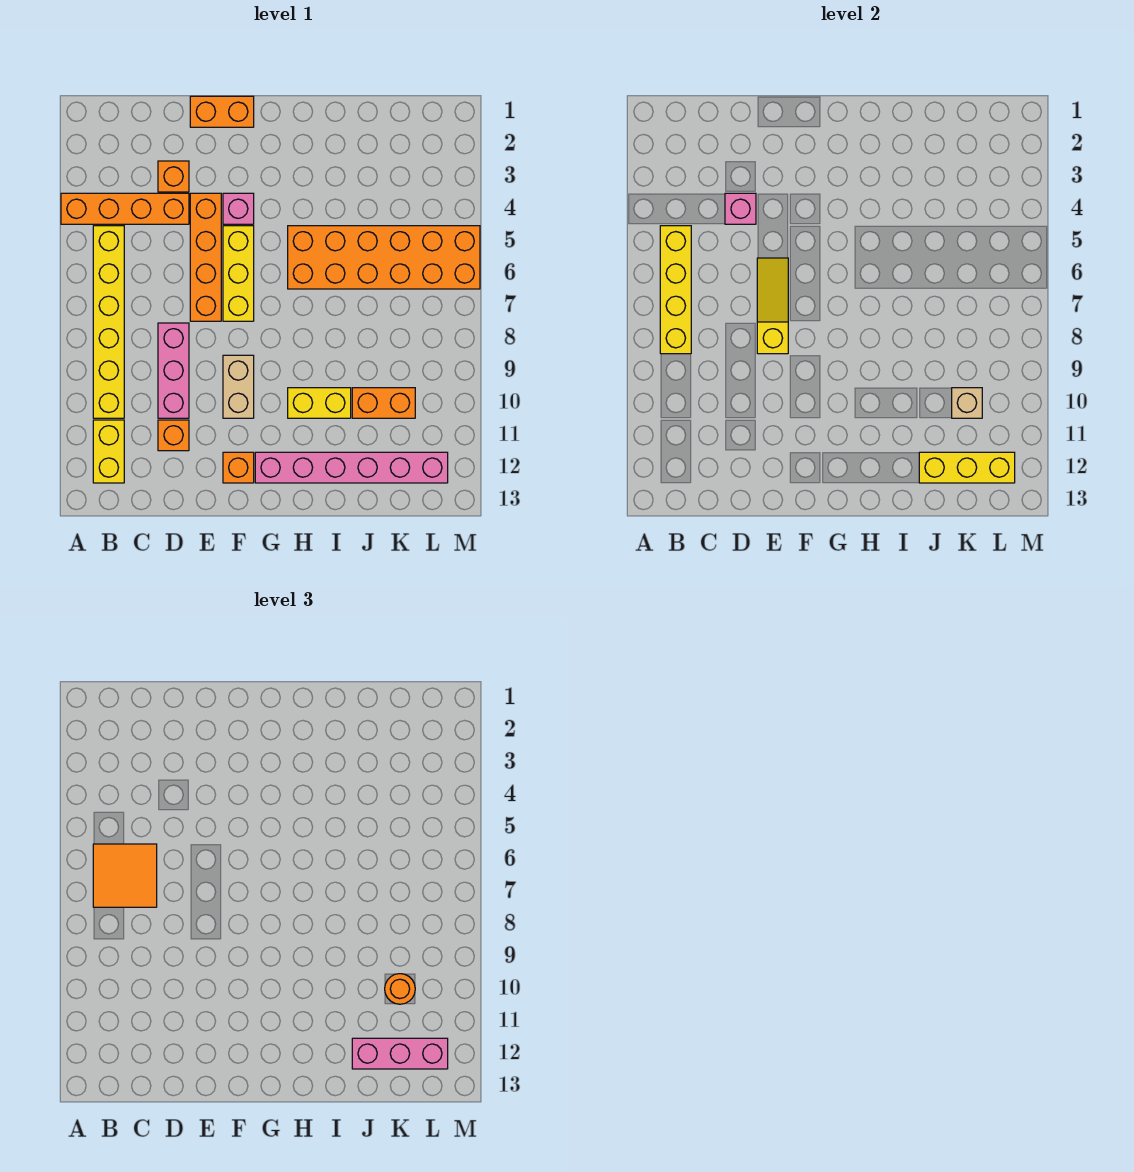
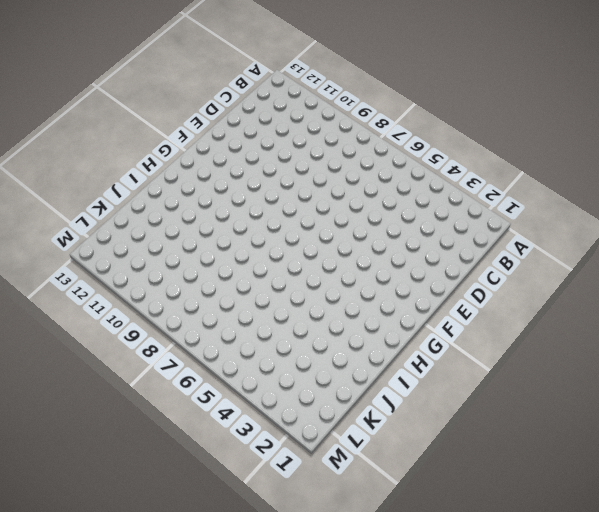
none -> orange brick A4:D4 level 1
none -> yellow brick B5:B10 level 1
none -> yellow brick B11:B12 level 1

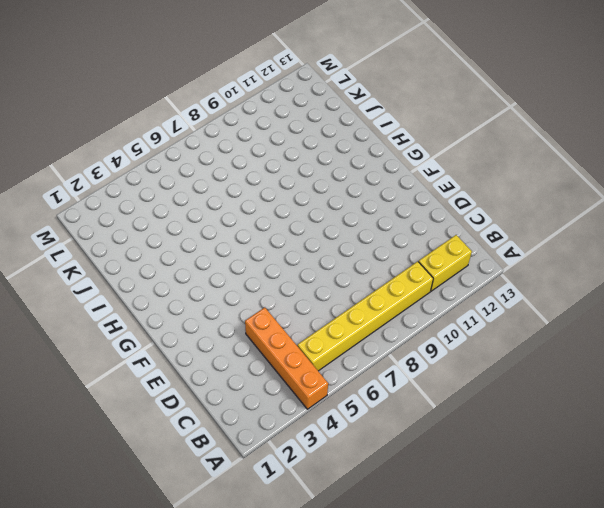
none -> orange brick D3 level 1
none -> pink brick D8:D10 level 1
none -> orange brick D11 level 1

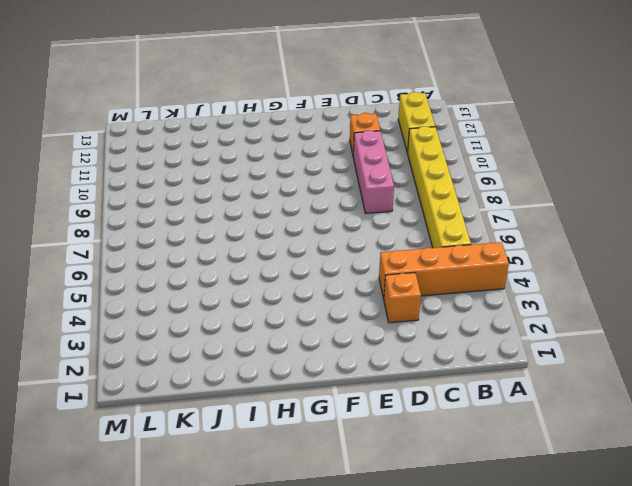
none -> orange brick E1:F1 level 1
none -> orange brick E4:E7 level 1
none -> pink brick F4 level 1

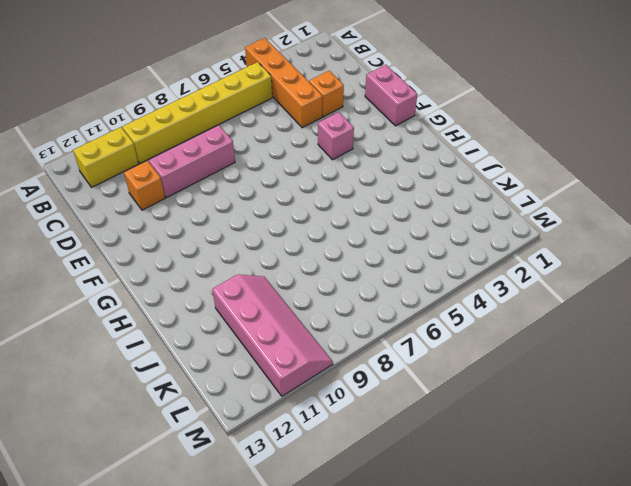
pink brick E1:F1 level 1 -> orange brick E1:F1 level 1
pink slope J10:M11 level 1 top 11 -> orange brick J10:K10 level 1
none -> orange brick E4:E7 level 1
none -> yellow brick F5:F7 level 1
none -> tan brick F9:F10 level 1

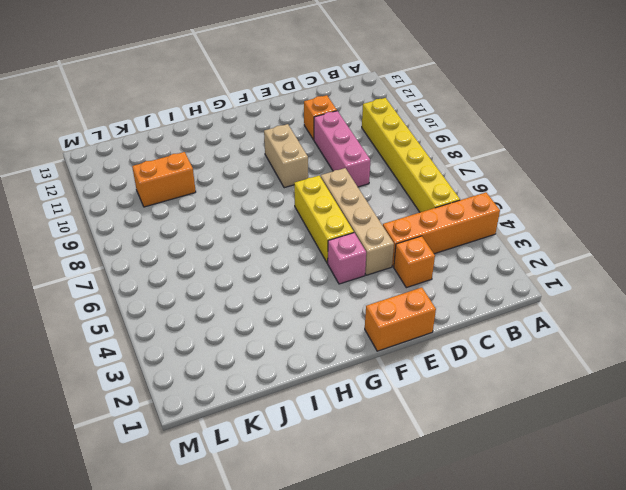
tan brick E4:E7 level 1 -> orange brick E4:E7 level 1
none -> yellow brick B11:B12 level 1
none -> orange brick F12 level 1
none -> pink brick G12:L12 level 1

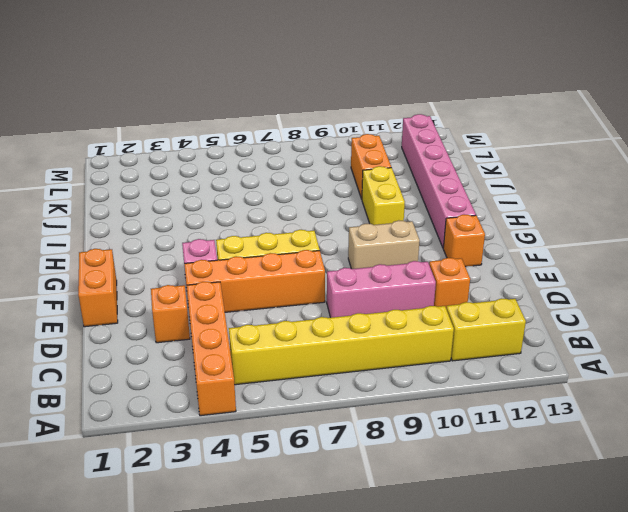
none -> orange brick H5:M6 level 1
none -> yellow brick B5:B8 level 2
none -> pink brick D4 level 2

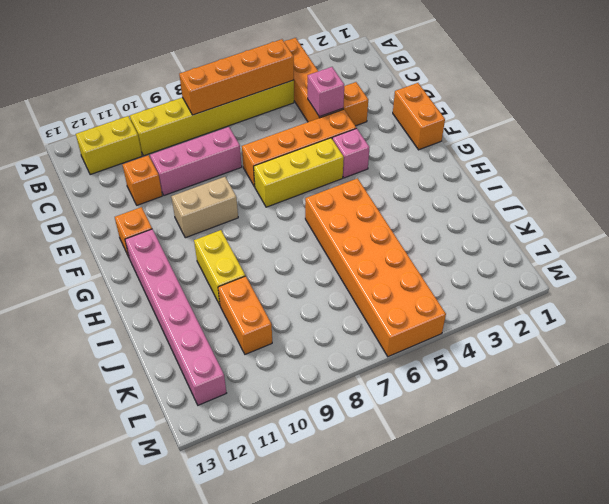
orange brick B5:B8 level 2 -> yellow brick B5:B8 level 2
none -> yellow slope E6:E8 level 2 top 8
none -> yellow brick J12:L12 level 2
none -> tan brick K10 level 2

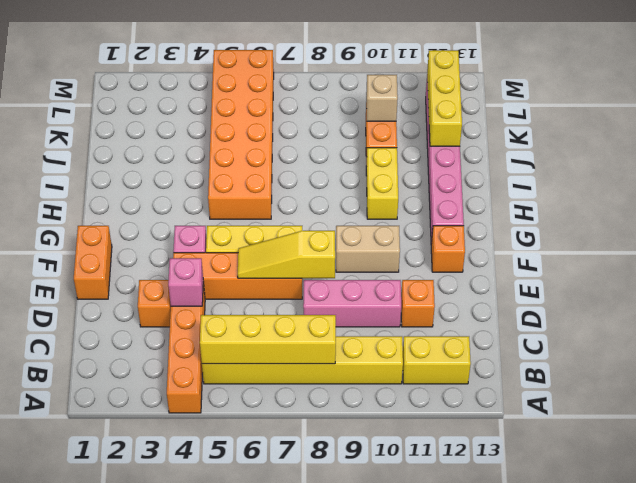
none -> orange tile B6:C7 level 3
none -> pink brick J12:L12 level 3
none -> orange round brick K10 level 3

